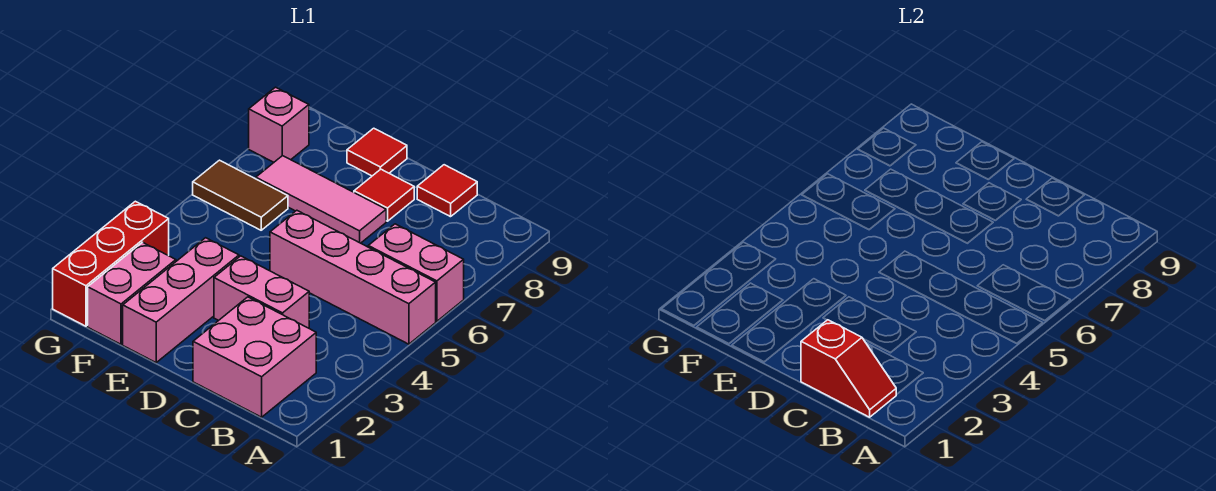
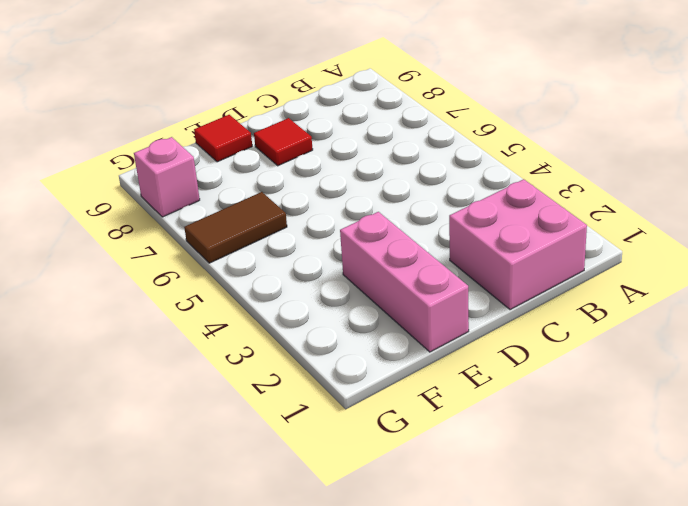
none -> pink brick A5:D5 level 1
none -> pink brick A6:B6 level 1
none -> pink brick C3:D3 level 1

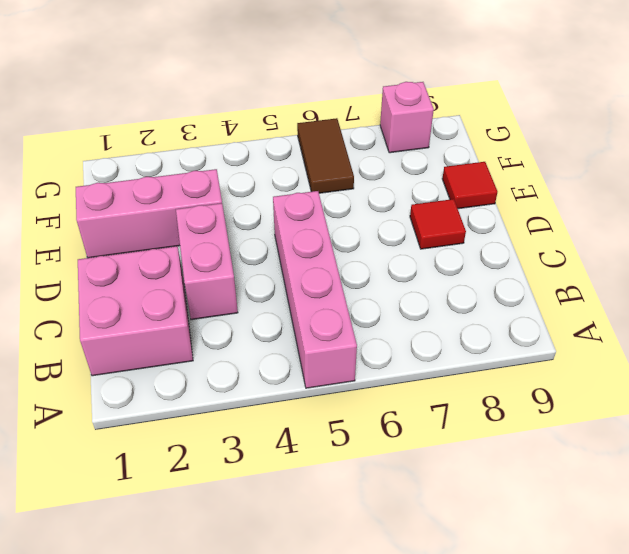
none -> pink brick A6:B6 level 1
none -> red tile C9 level 1
none -> pink tile D7:F7 level 1

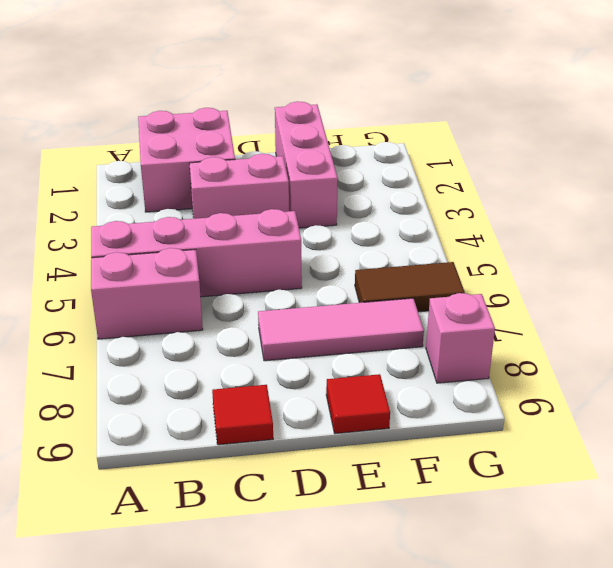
none -> red tile D8 level 1
none -> pink brick F1:F2 level 1
none -> red brick G1:G3 level 1

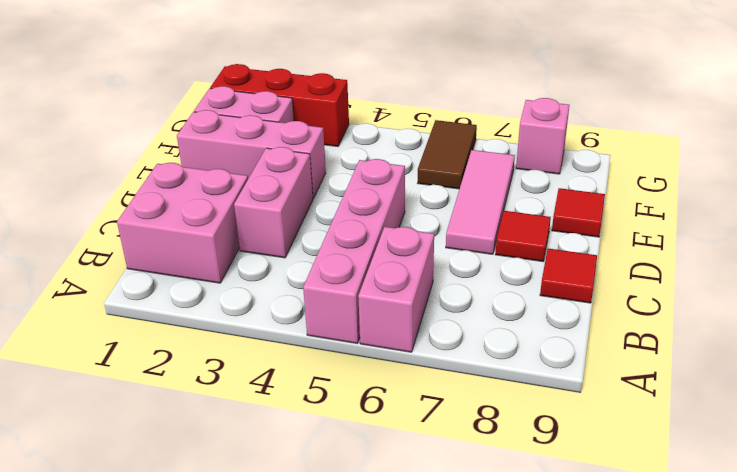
none -> red slope B1:C1 level 2 top C

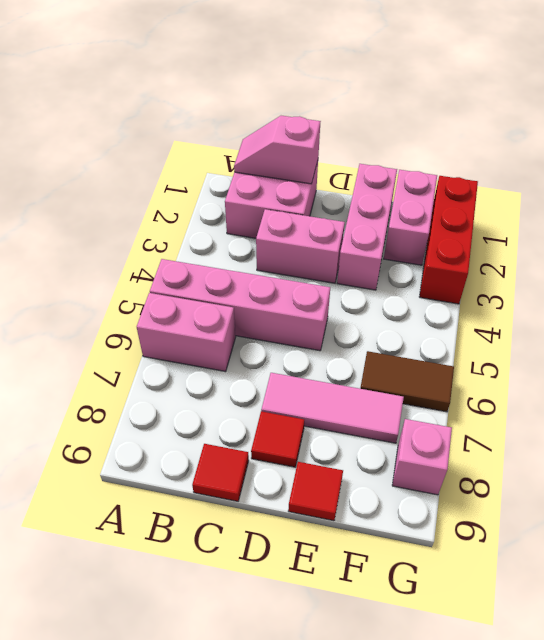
pink slope B1:C1 level 2 top C -> red slope B1:C1 level 2 top C

